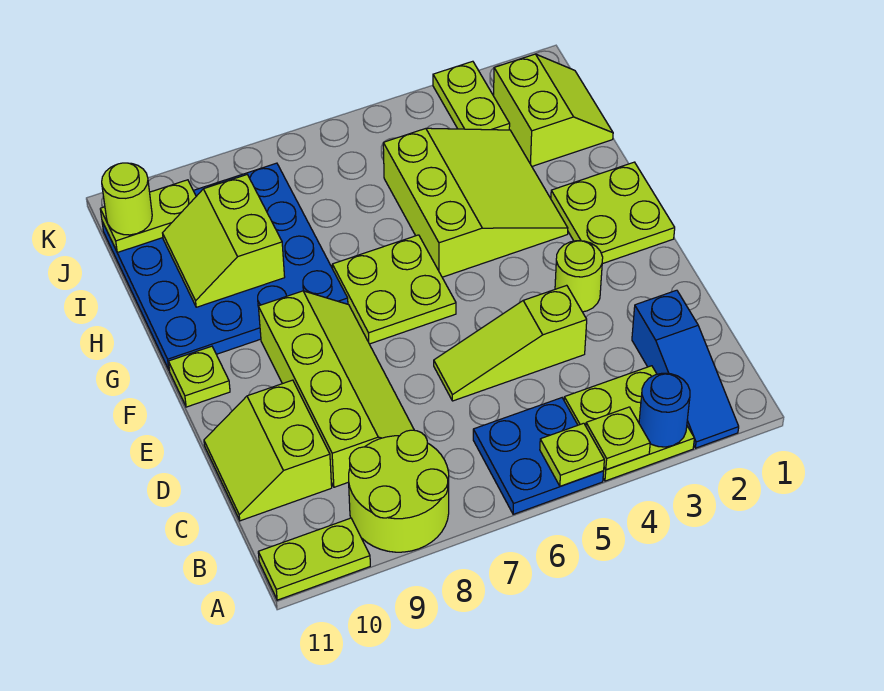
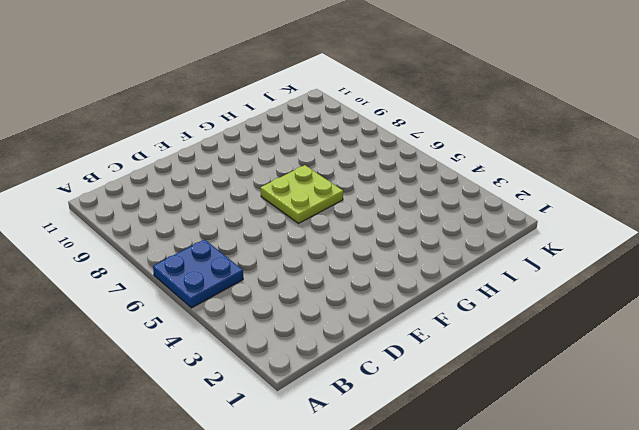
none -> blue slope A2:C2 level 1 top C
none -> lime plate A3:B4 level 1
none -> lime round brick A8:B9 level 1

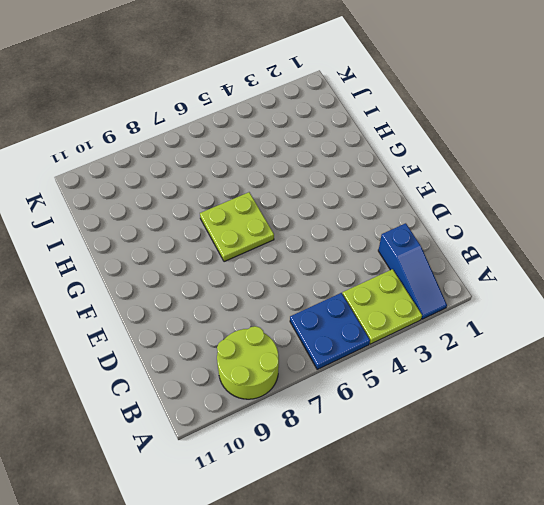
none -> lime plate A10:A11 level 1
none -> lime slope C8:F9 level 1 top 9
none -> lime slope C10:D11 level 1 top 10

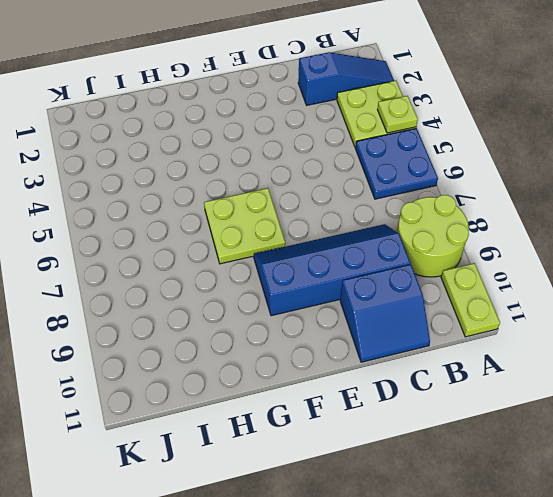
blue slope C8:F9 level 1 top 9 -> lime slope C8:F9 level 1 top 9
blue slope C10:D11 level 1 top 10 -> lime slope C10:D11 level 1 top 10
none -> lime slope D4:D6 level 1 top 4
none -> lime round brick E3 level 1
none -> lime plate F1:G2 level 1

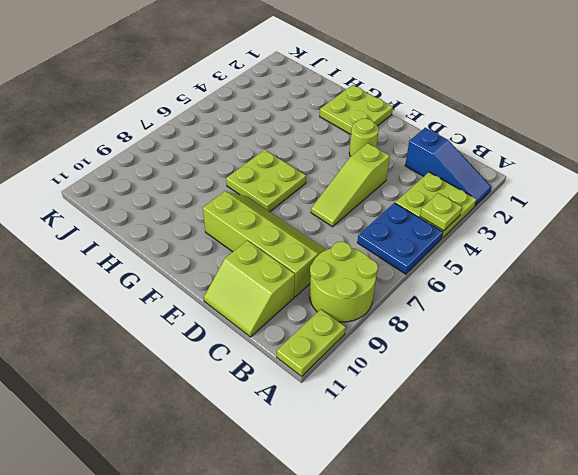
none -> lime plate F11 level 1
none -> lime slope G3:I5 level 1 top 5
none -> blue plate G8:J11 level 1

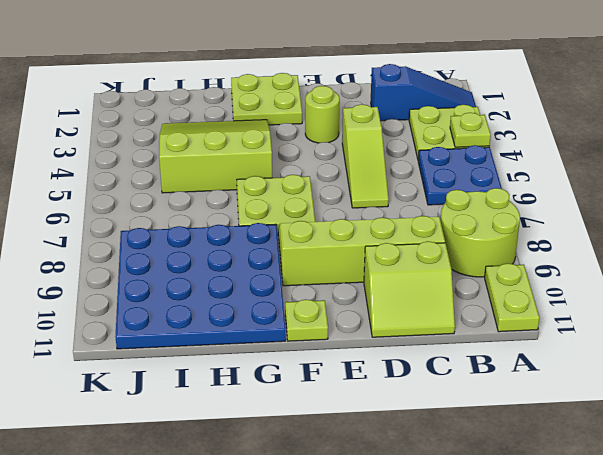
none -> lime slope I1:J2 level 1 top 2
none -> lime plate J3:K3 level 1
none -> blue round brick A3 level 2

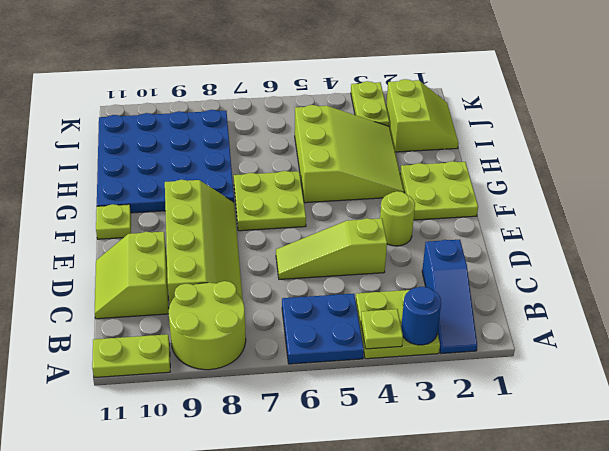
none -> lime plate A5 level 2
none -> lime slope H9:I10 level 2 top 9
none -> lime plate J10:J11 level 2

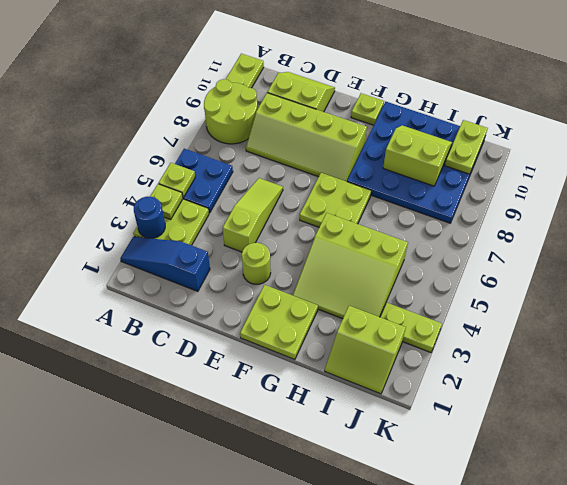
none -> lime round brick J11 level 3

